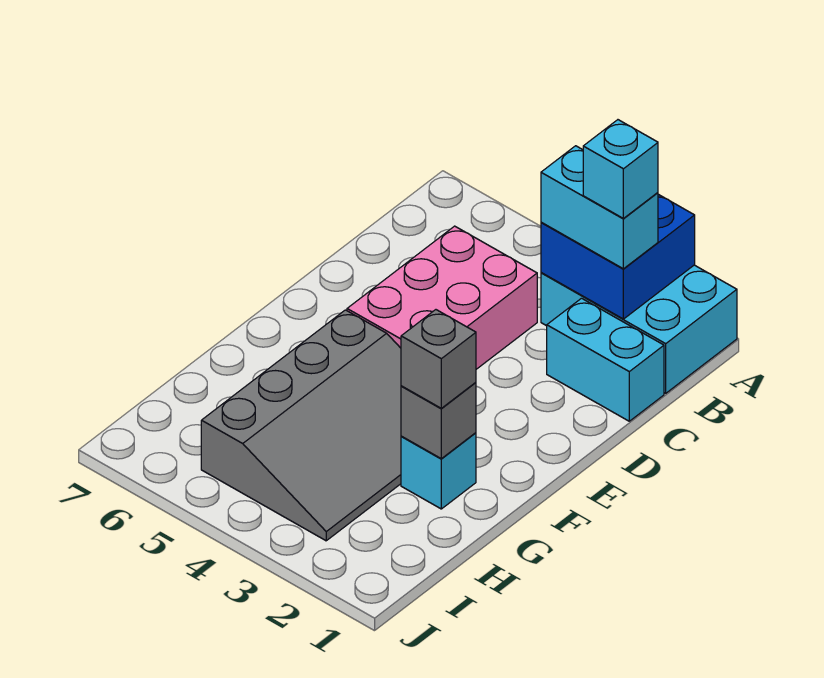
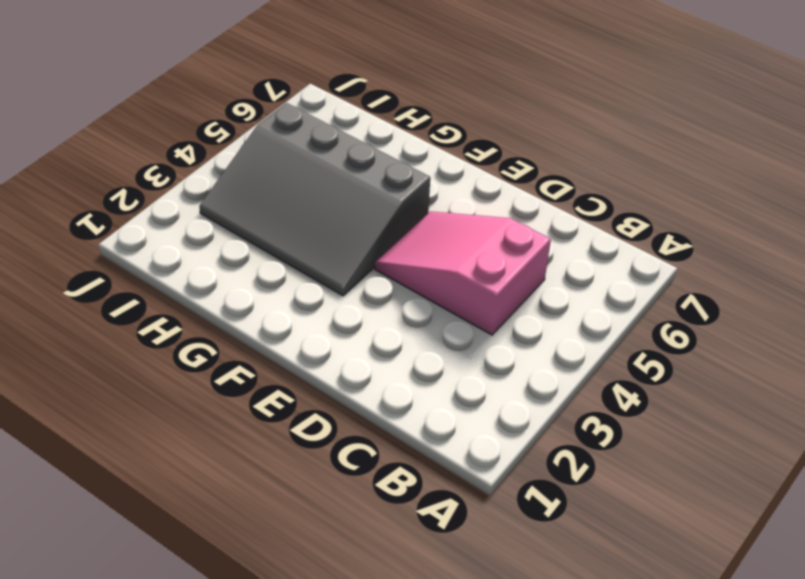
pink slope C4:E5 level 1 top C -> pink brick C4:E5 level 1
none -> cyan brick A1:B3 level 1
none -> cyan brick C1:C2 level 1

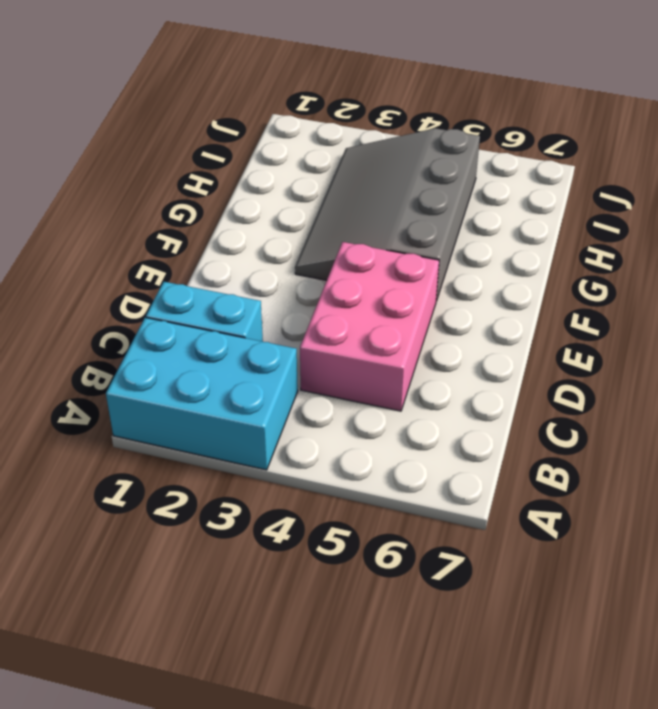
none -> cyan brick G2 level 1
none -> blue brick A2:B3 level 2

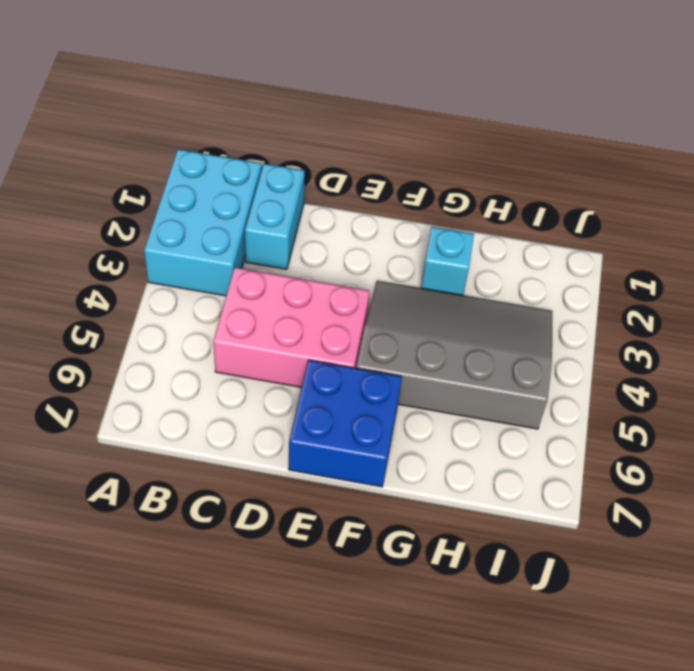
blue brick E6:F7 level 1 -> blue brick A2:B3 level 2
none -> grey brick G2 level 2
none -> cyan brick B2:B3 level 3

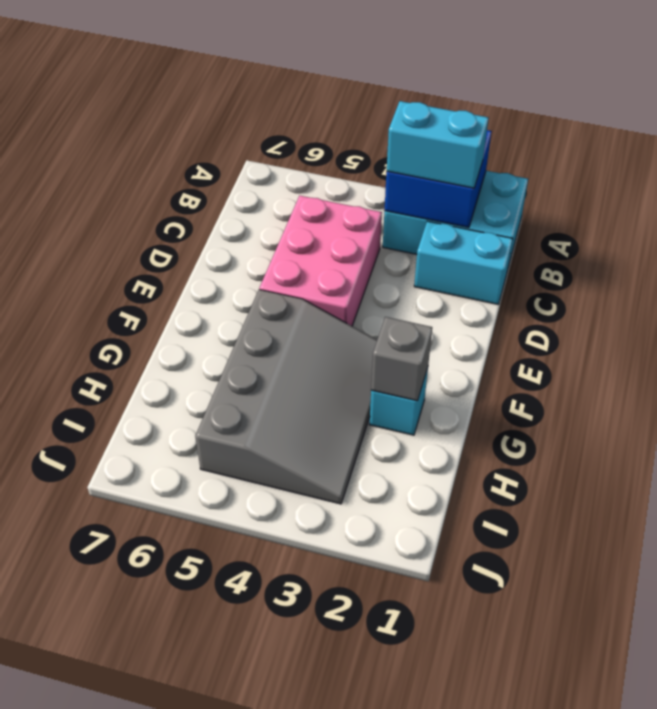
none -> grey brick G2 level 3
none -> cyan brick B2 level 4

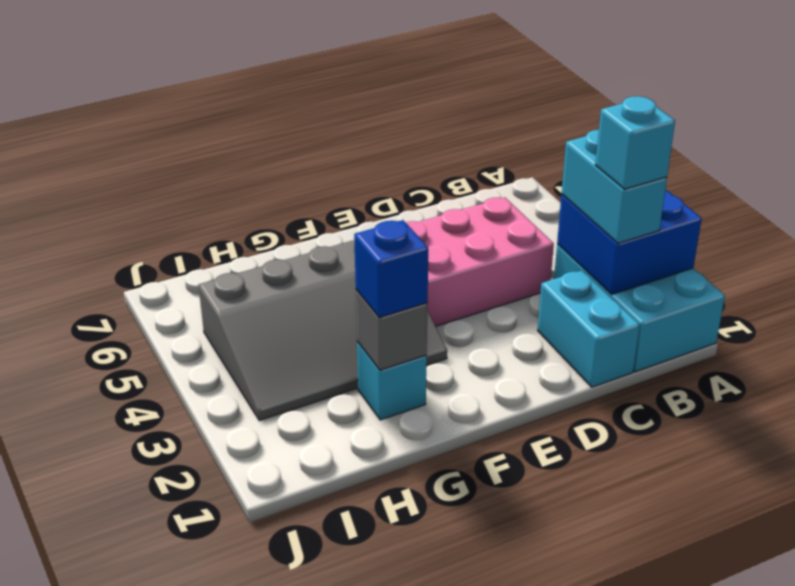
blue brick G2 level 3 -> grey brick G2 level 3

